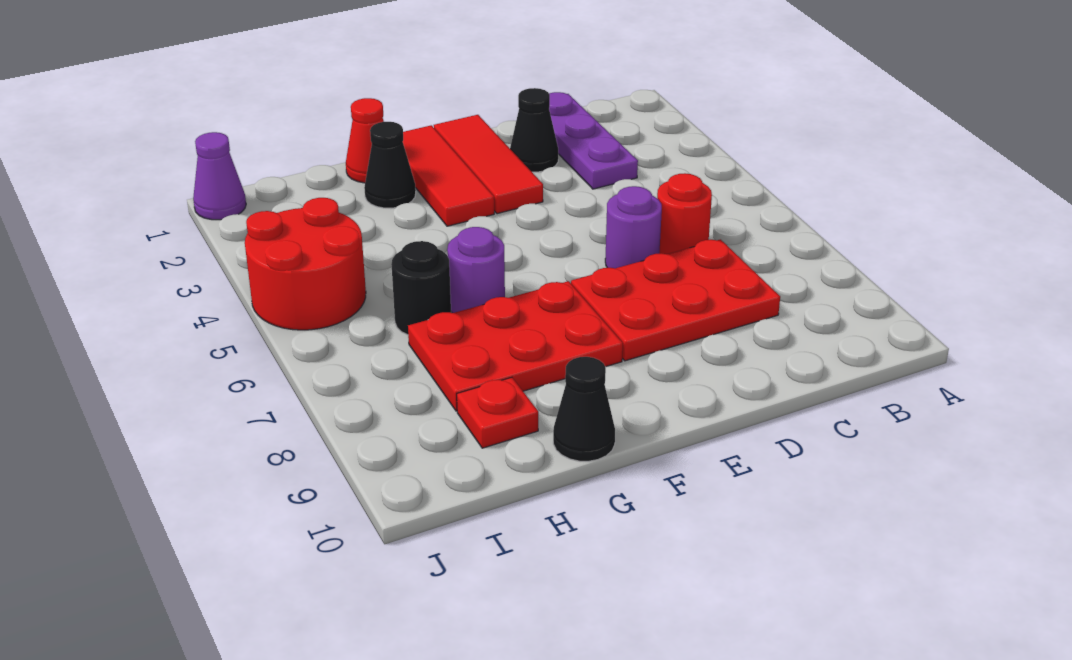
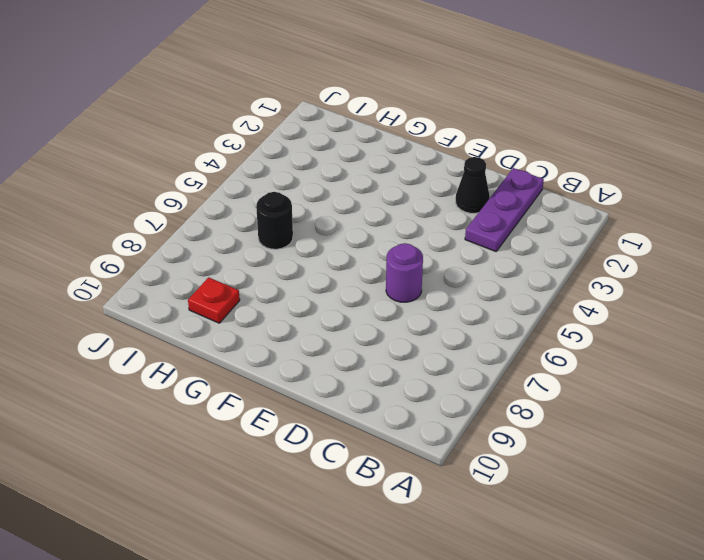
none -> red round brick C6 level 1
none -> red plate C7:E8 level 1
none -> red tile E1:E3 level 1

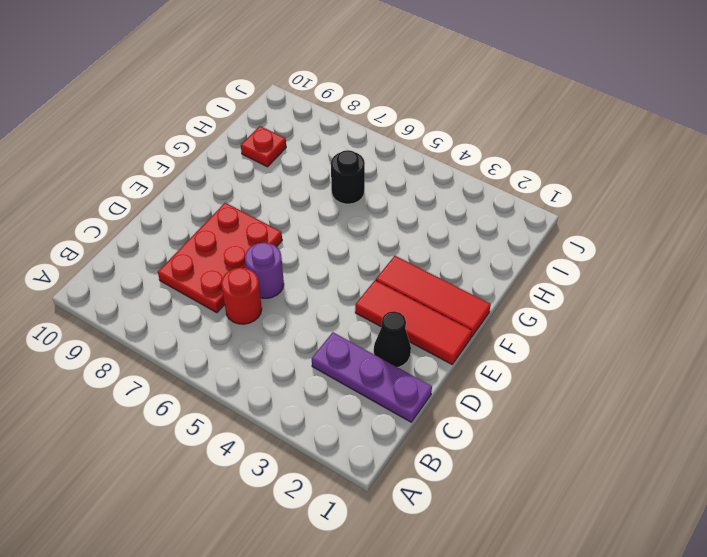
none -> red plate F7:H8 level 1
none -> red cone G1 level 1
none -> black cone G2 level 1

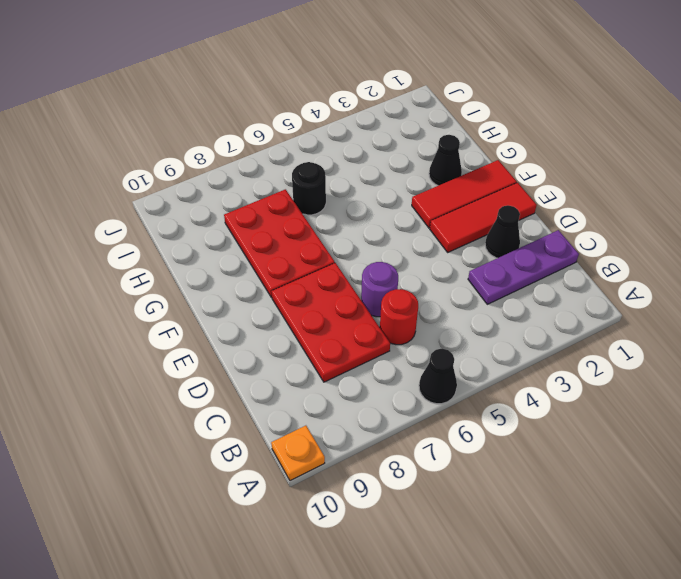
black cone A6 level 1 -> black cone G10 level 1
orange plate A10 level 1 -> none
none -> red cone G1 level 1
none -> purple round brick G6 level 1
none -> red plate H9 level 1

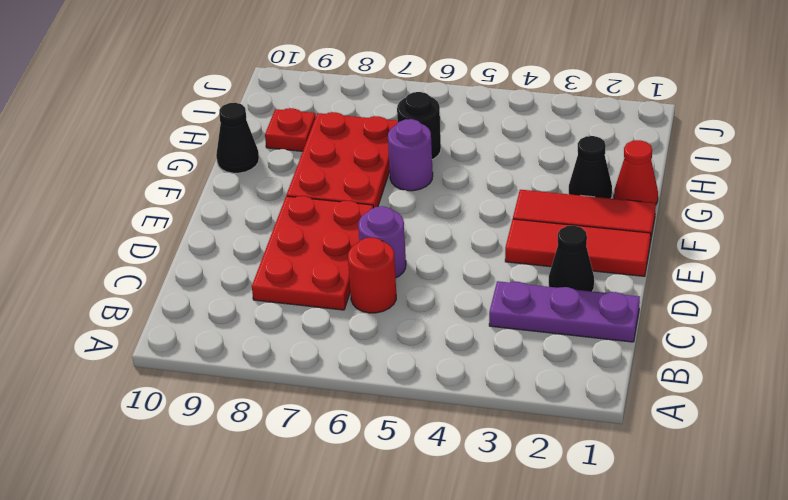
none -> red round brick I4:J5 level 1
none -> purple cone J1 level 1

